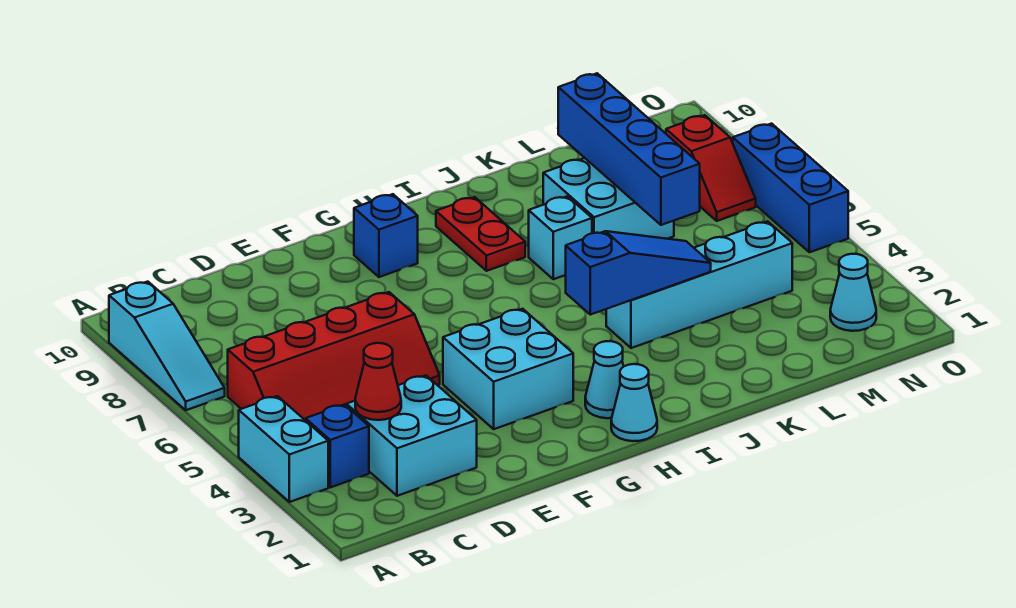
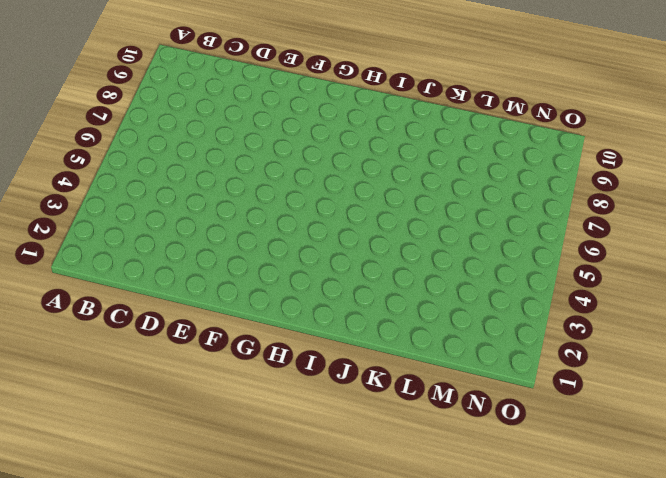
none -> cyan brick A3:A4 level 1
none -> cyan slope A7:A9 level 1 top 9
none -> blue brick B3 level 1

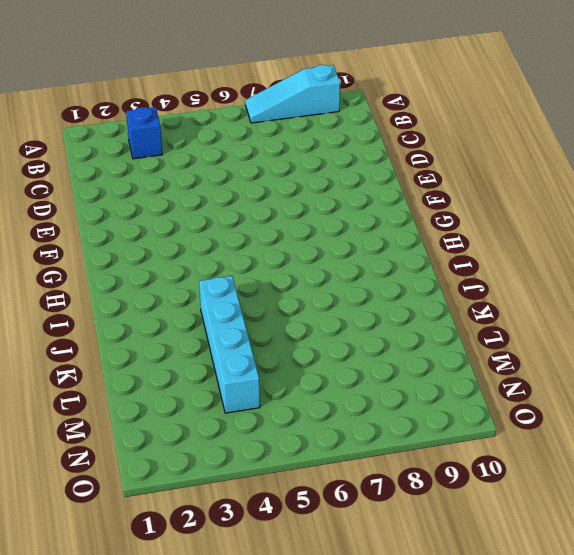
none -> cyan brick A3:A4 level 1
none -> red slope B5:E6 level 1 top 6
none -> cyan brick C2:D3 level 1

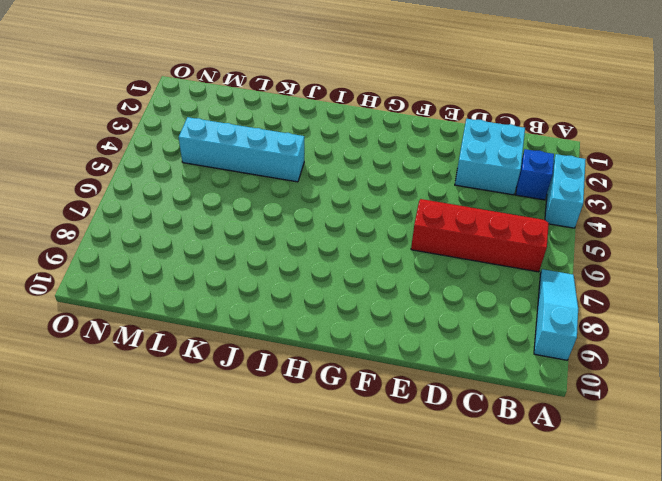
none -> cyan brick F3:G4 level 1
none -> blue brick G9 level 1
none -> cyan cone H1 level 1

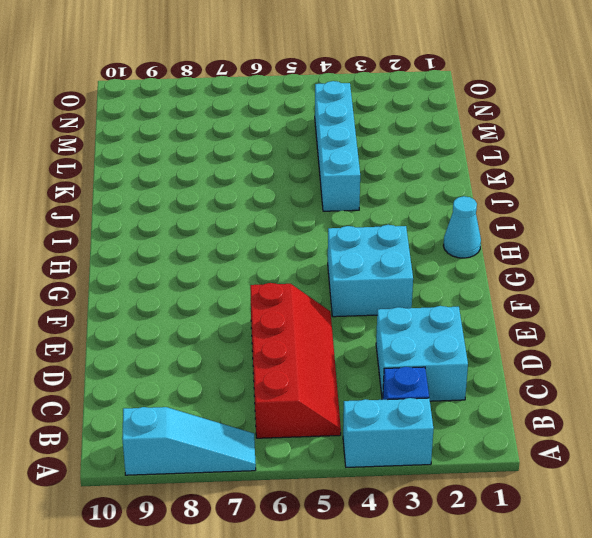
none -> blue brick G9 level 1
none -> cyan cone H2 level 1
none -> red plate I8:I9 level 1

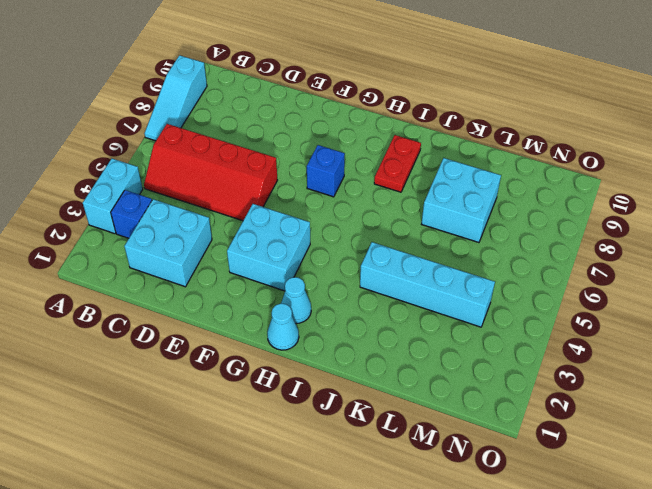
blue brick G7 level 1 -> blue brick G9 level 1
none -> cyan brick J7 level 1
none -> cyan cone N2 level 1
none -> red slope N7:N8 level 1 top 8

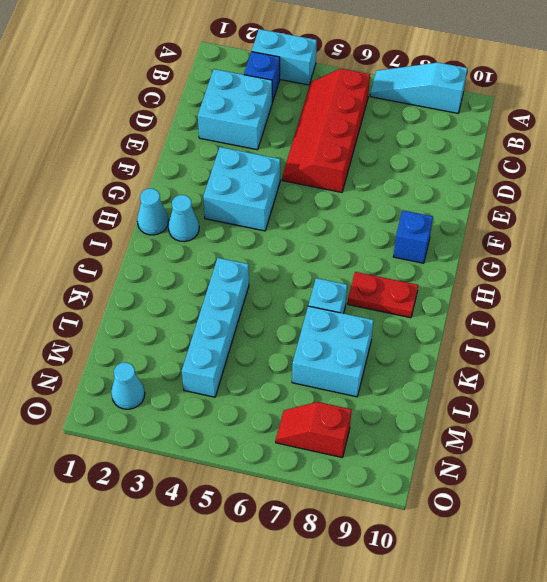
none -> blue brick O5:O7 level 1
none -> red cone C3 level 2
none -> blue slope I4:K4 level 2 top I

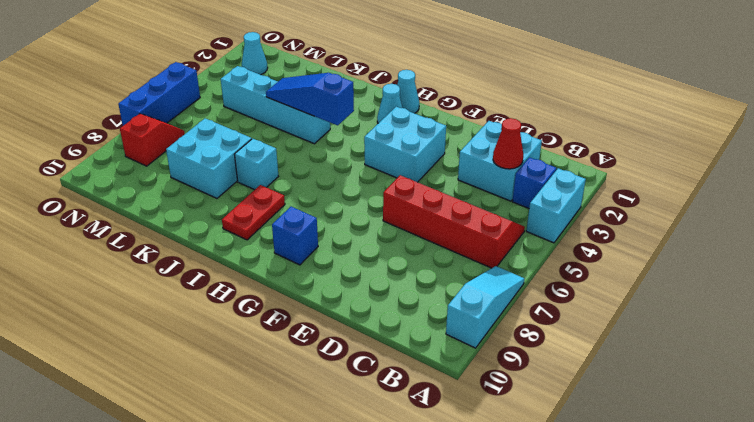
none -> blue brick L6:L9 level 2

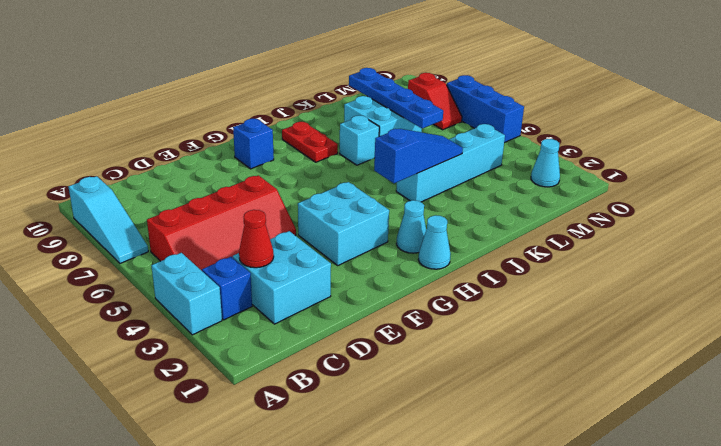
blue plate L6:L9 level 2 -> blue brick L6:L9 level 2

